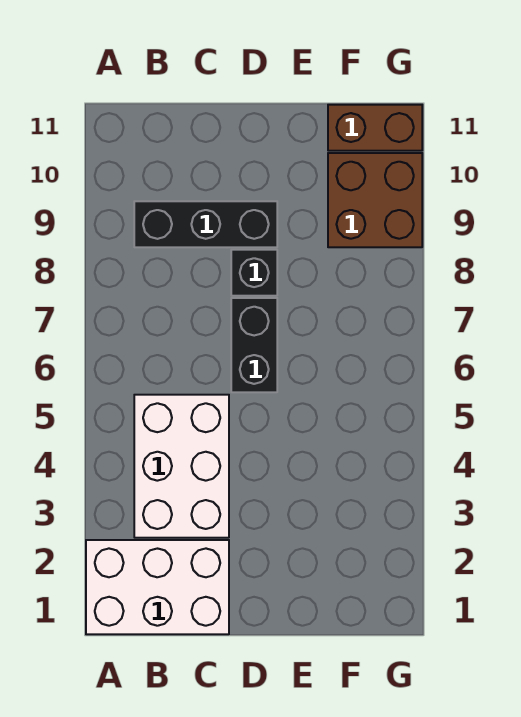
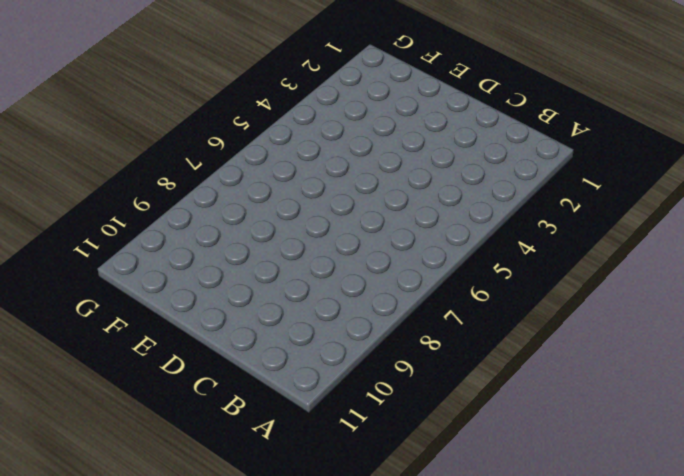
none -> white brick A1:C2 level 1
none -> white brick B3:C5 level 1

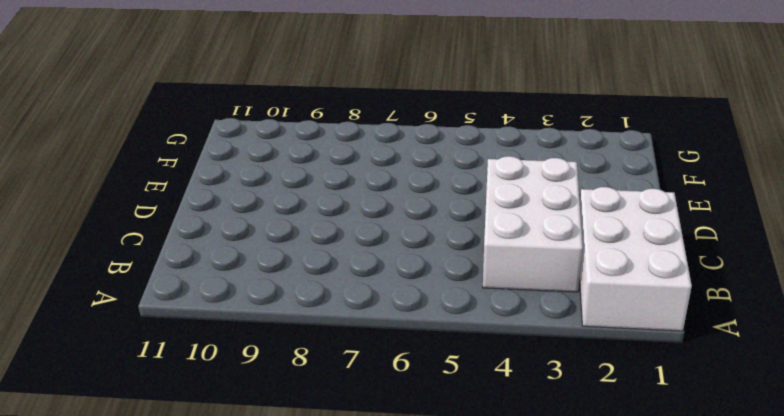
white brick B3:D4 level 1 -> white brick B3:C5 level 1
none -> black brick B9:D9 level 1
none -> black brick D6:D7 level 1

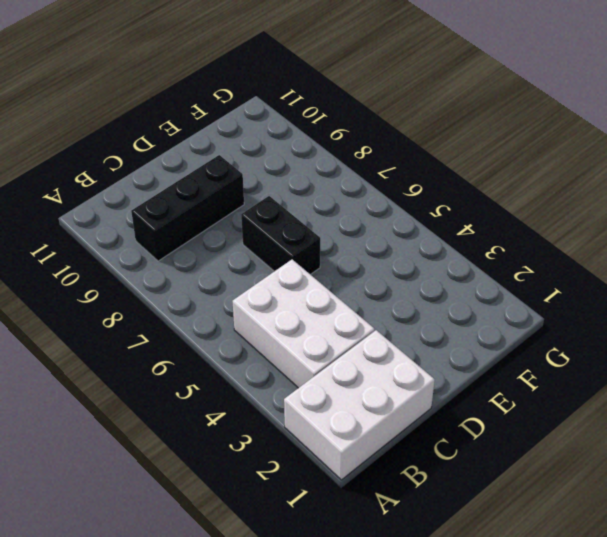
none -> black brick D8 level 1
none -> brown brick F9:G10 level 1

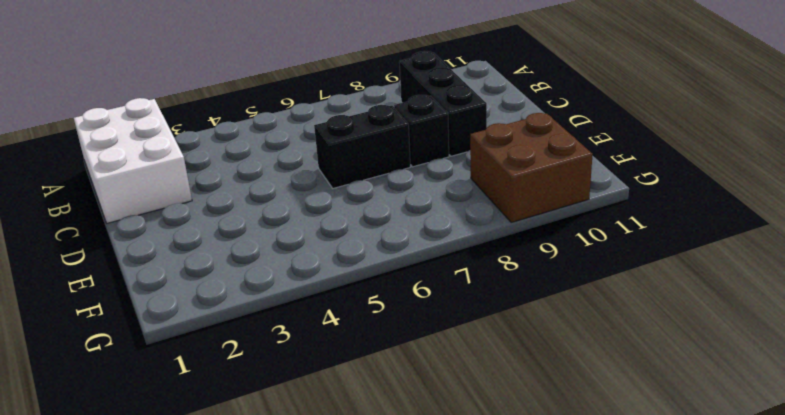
none -> white brick B3:C5 level 1
none -> brown brick F11:G11 level 1

